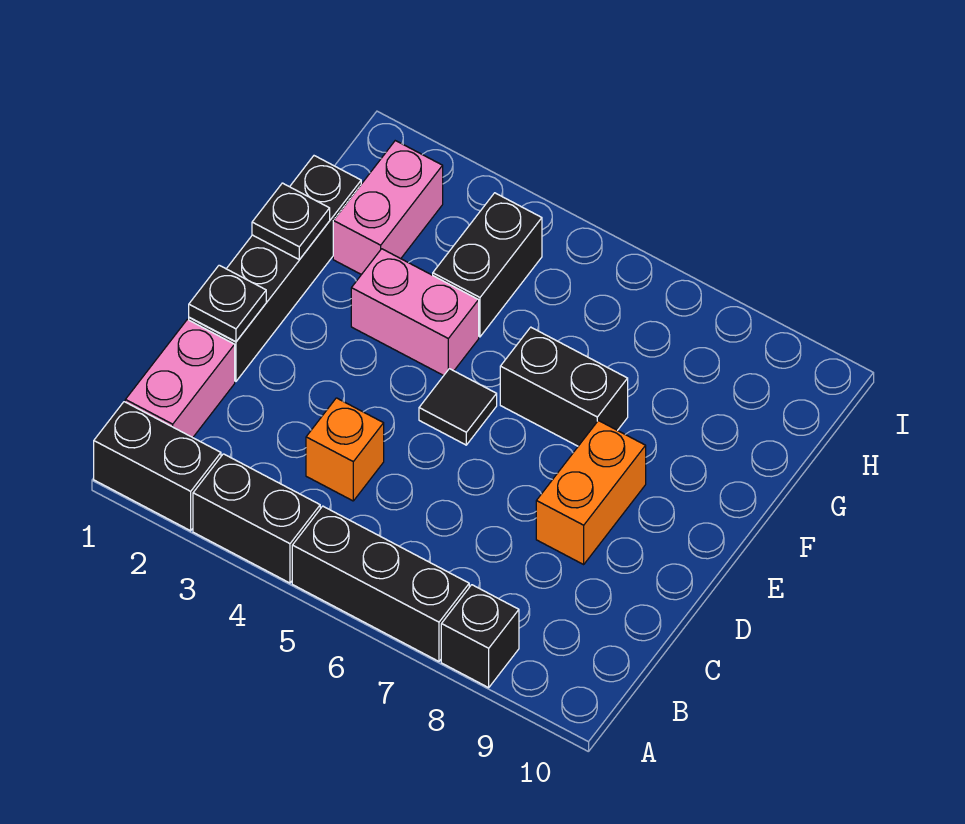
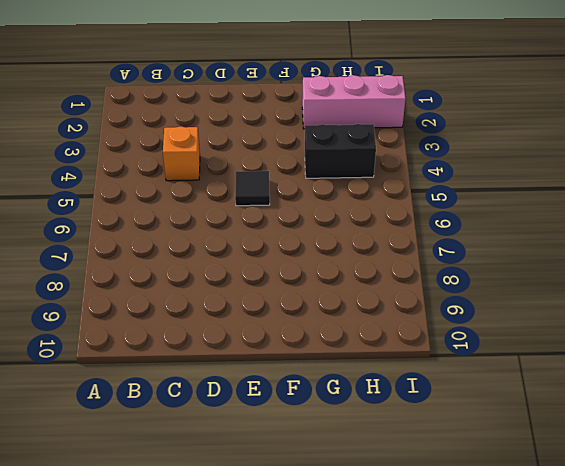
pink brick G2:I2 level 1 -> pink brick G2:H2 level 1
none -> black brick A1:A2 level 1
none -> black brick A3:A4 level 1
none -> black brick A5:A7 level 1

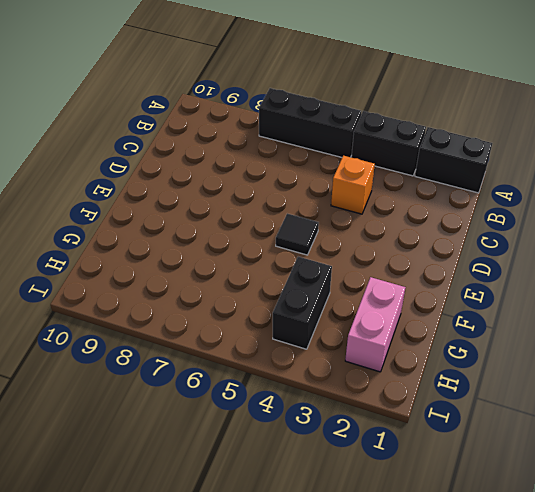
none -> black brick A8 level 1
none -> pink brick B1:C1 level 1
none -> black brick D1:G1 level 1

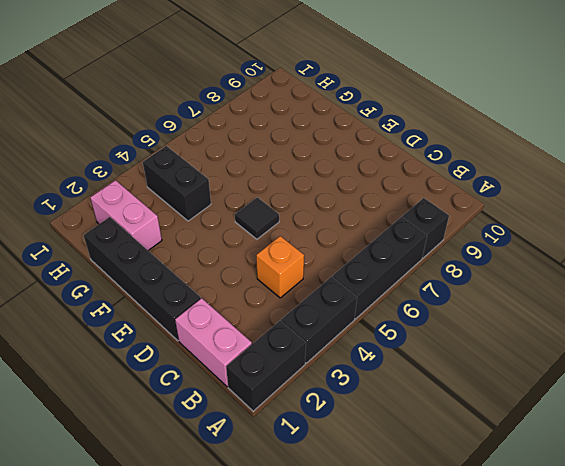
none -> orange brick D8:E8 level 1
none -> pink brick F3:F4 level 1
none -> black brick F6:F7 level 1

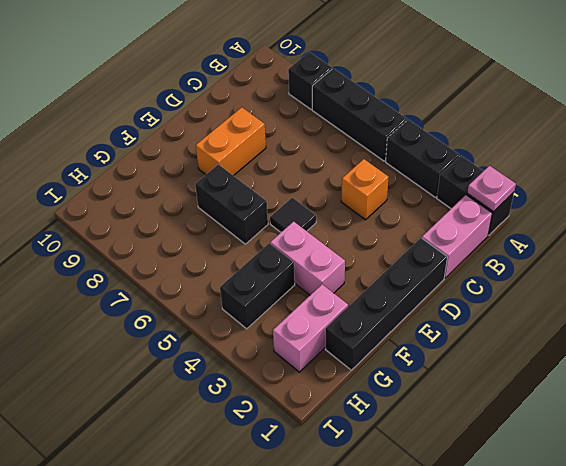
pink plate A1 level 2 -> none
none -> black plate D1 level 2
none -> black plate F1 level 2

